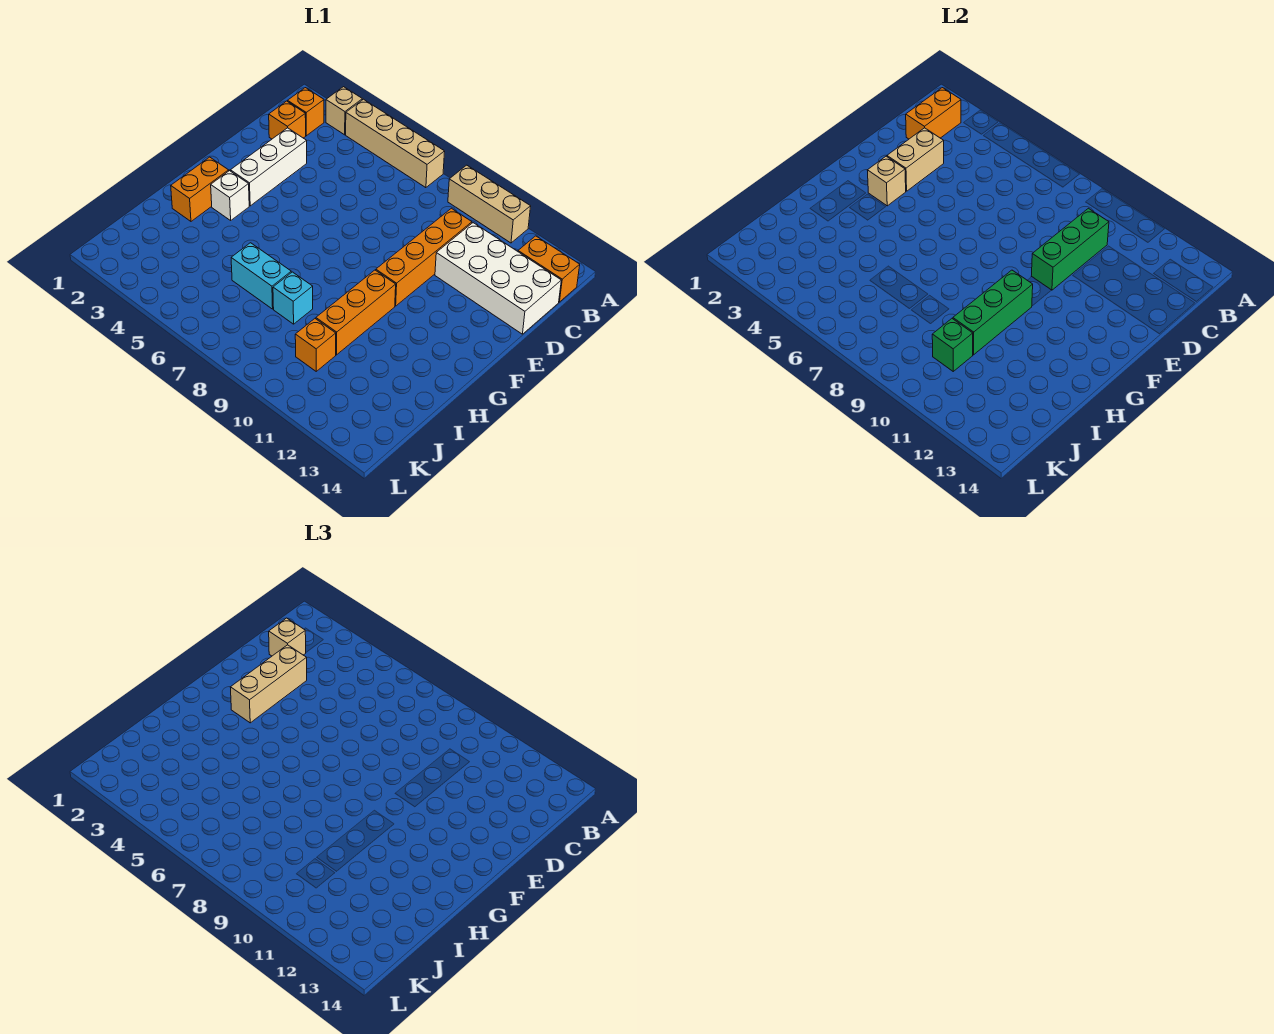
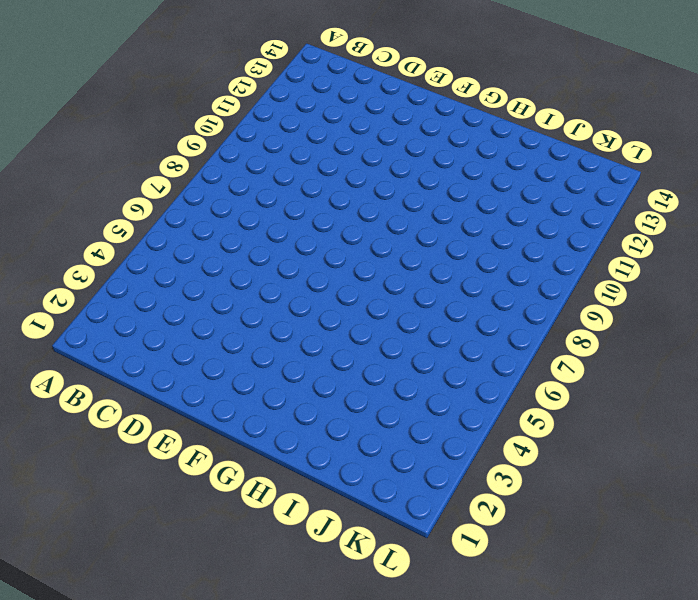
none -> tan brick A3 level 1
none -> tan brick A4:A7 level 1
none -> tan brick A9:A11 level 1

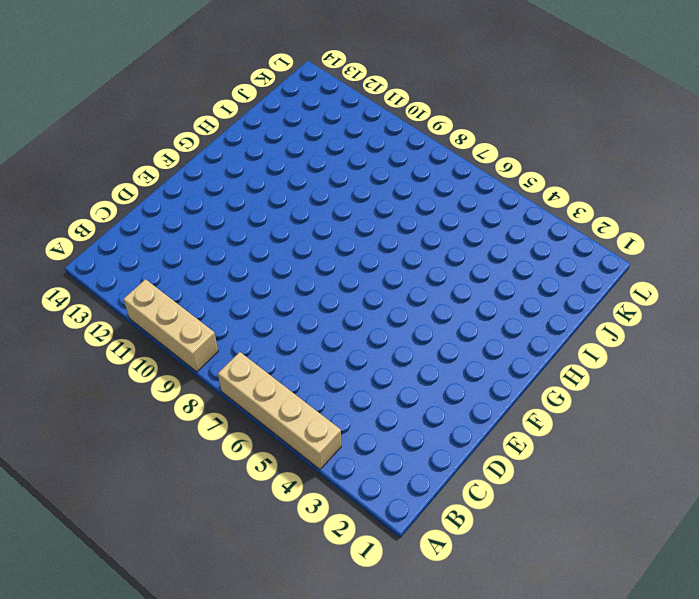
none -> tan brick A3 level 1
none -> orange brick B2 level 1
none -> orange brick B13:B14 level 1

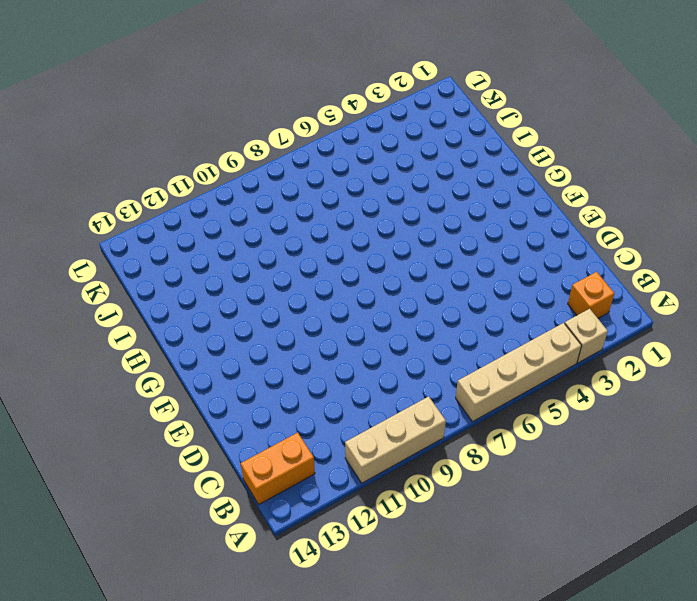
none -> orange brick C2 level 1
none -> orange brick C10:F10 level 1
none -> white brick C11:D14 level 1

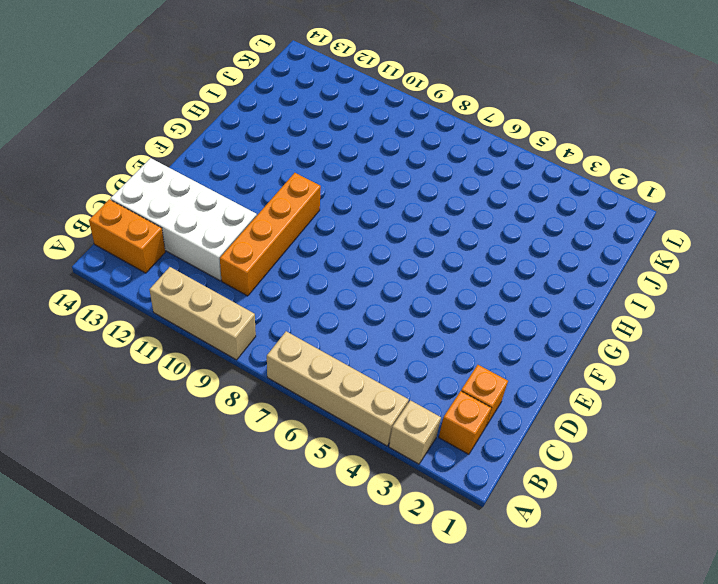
none -> white brick D3:F3 level 1
none -> orange brick G2:H2 level 1
none -> white brick G3 level 1

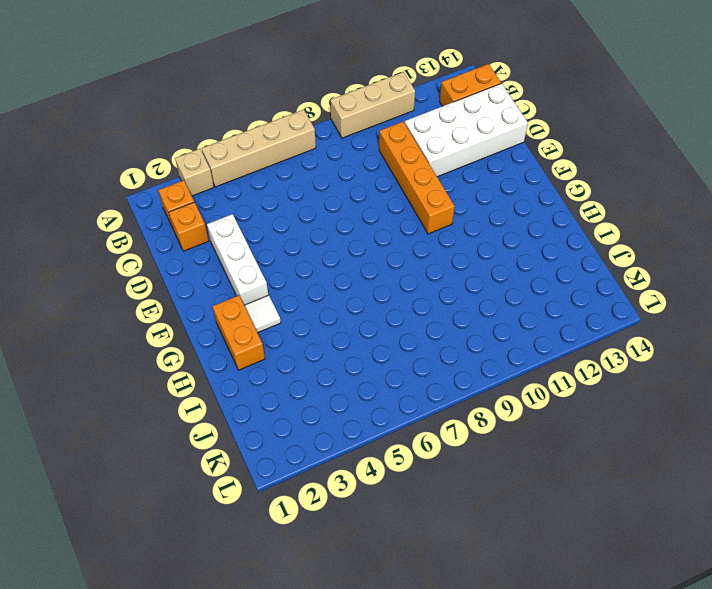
white tile G3 level 1 -> white brick G3 level 1
none -> orange brick G10:I10 level 1
none -> cyan brick I6:I7 level 1
none -> cyan brick I8 level 1

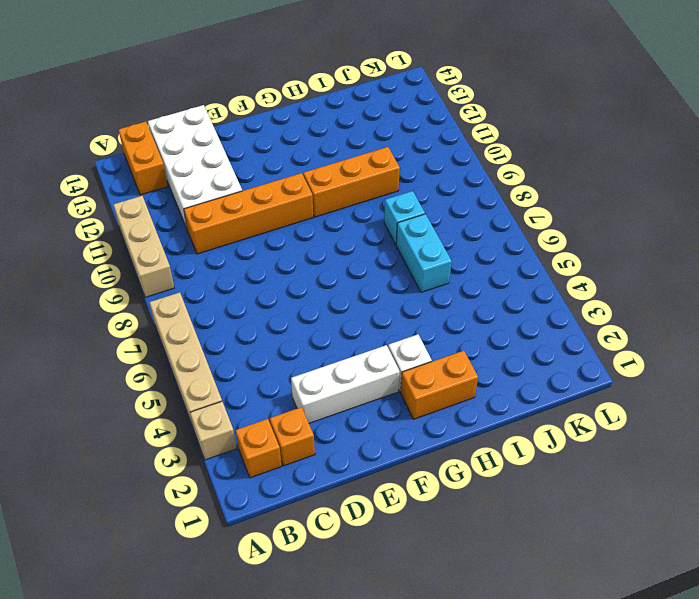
none -> orange brick J10 level 1
none -> orange brick B2:C2 level 2
none -> green brick C10:E10 level 2

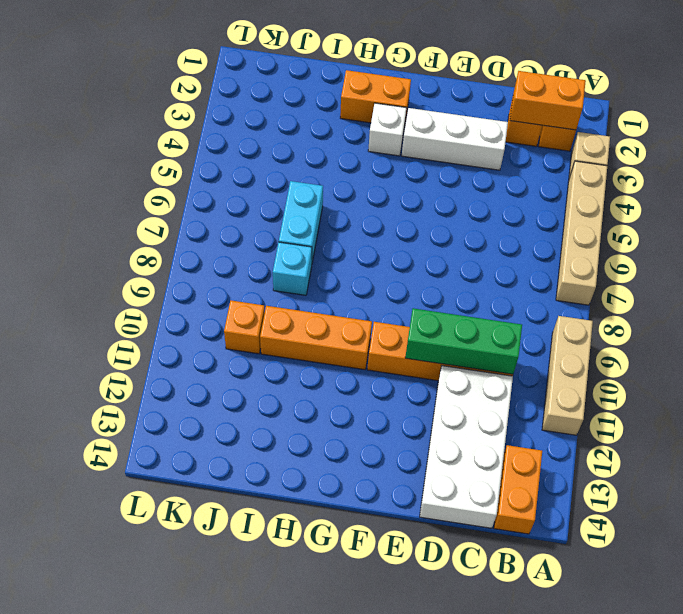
none -> tan brick D3:E3 level 2
none -> tan brick F3 level 2
none -> green brick G10:I10 level 2

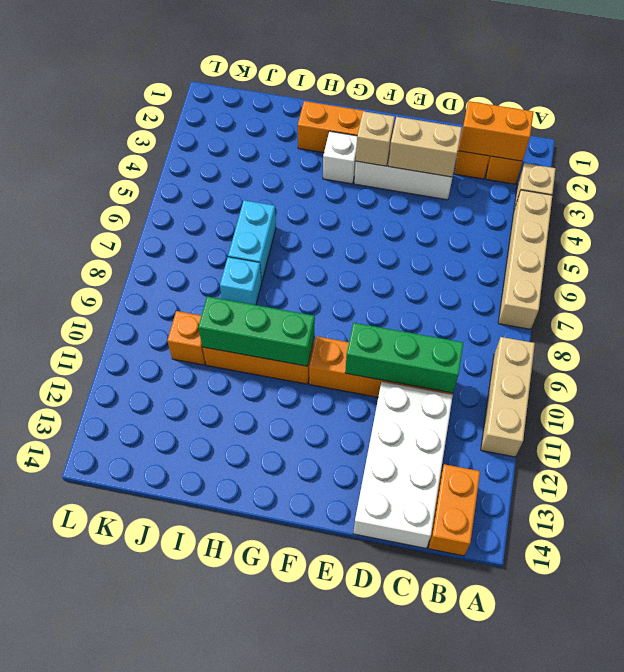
none -> green brick J10 level 2
none -> tan brick C2 level 3
none -> tan brick D3:F3 level 3

